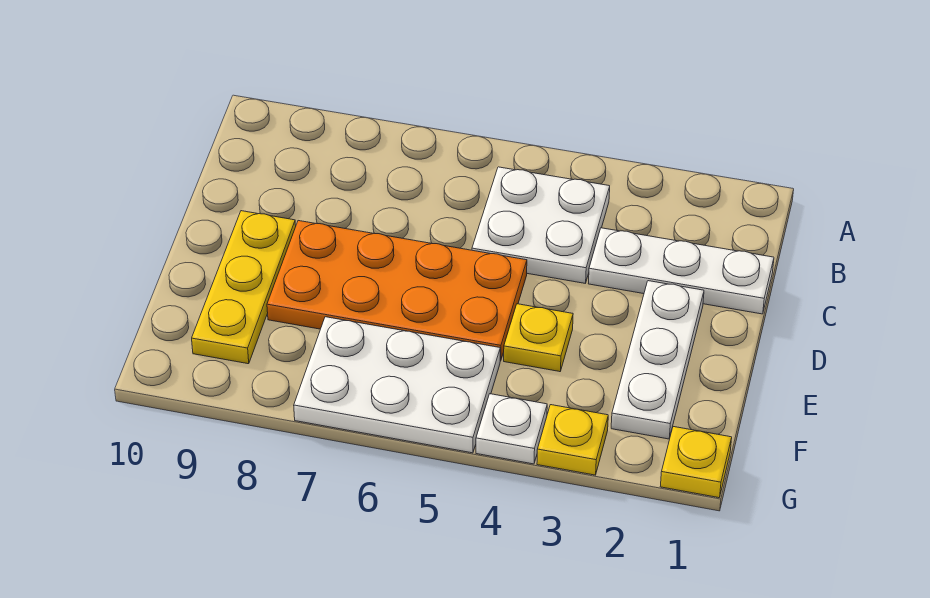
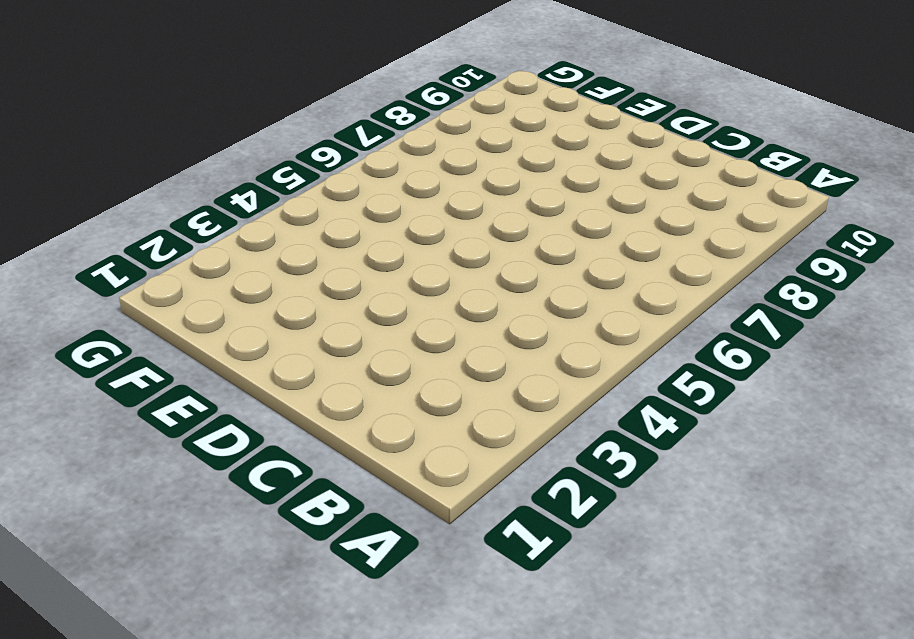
none -> white plate B4:C5 level 1
none -> white plate C1:C3 level 1

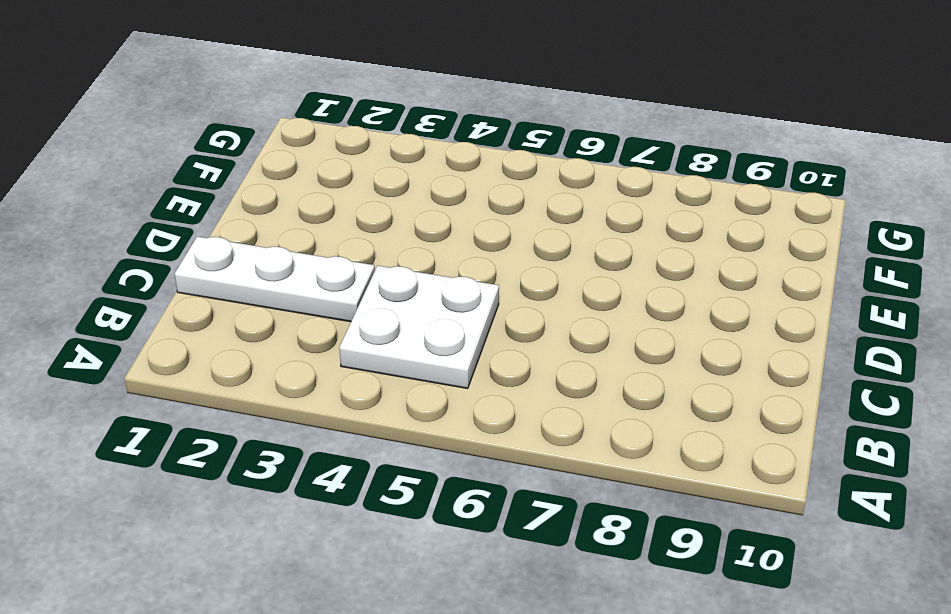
none -> white plate D2:F2 level 1
none -> orange plate D5:E8 level 1

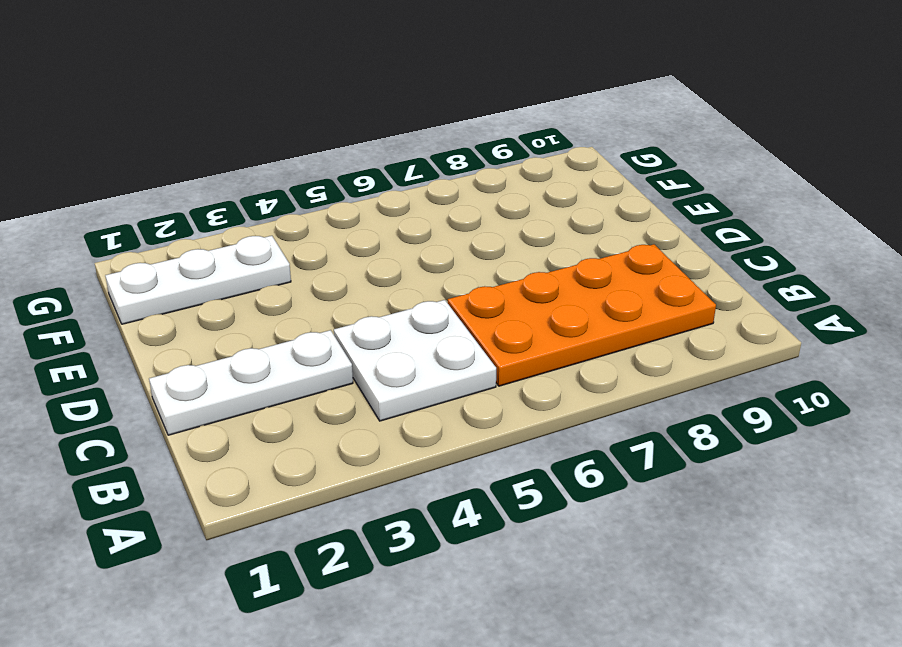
orange plate B6:C9 level 1 -> orange plate D5:E8 level 1
white plate F1:F3 level 1 -> white plate D2:F2 level 1
none -> yellow plate D9:F9 level 1
none -> yellow plate E4 level 1

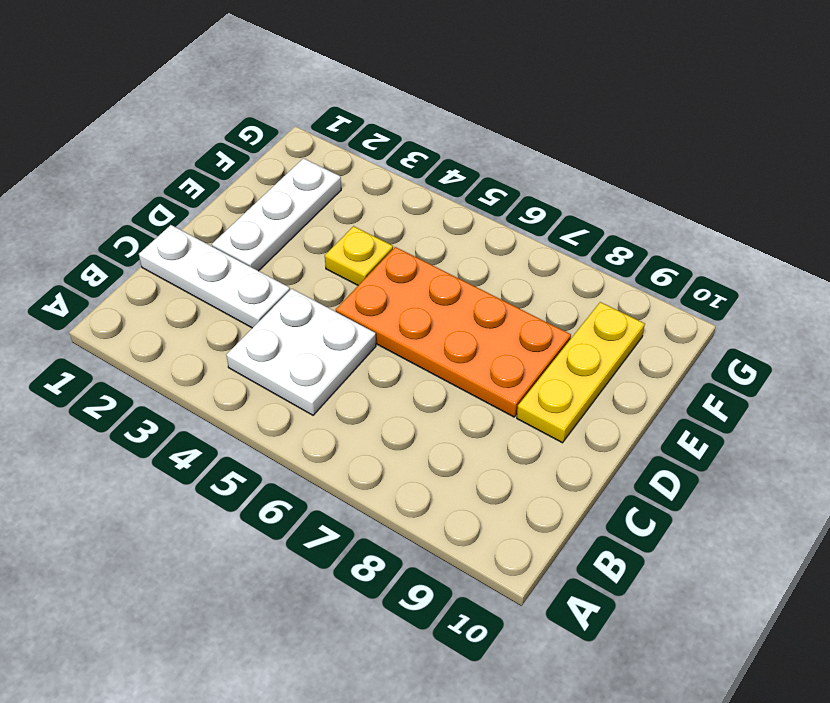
none -> white plate F5:G7 level 1
none -> yellow plate G1 level 1

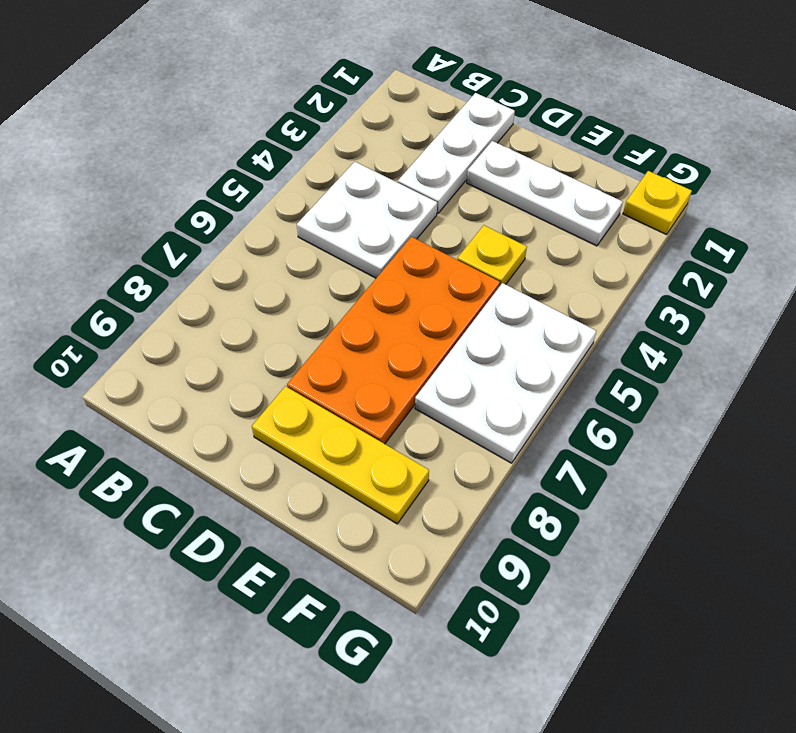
none -> yellow plate G3 level 1
none -> white plate G4 level 1

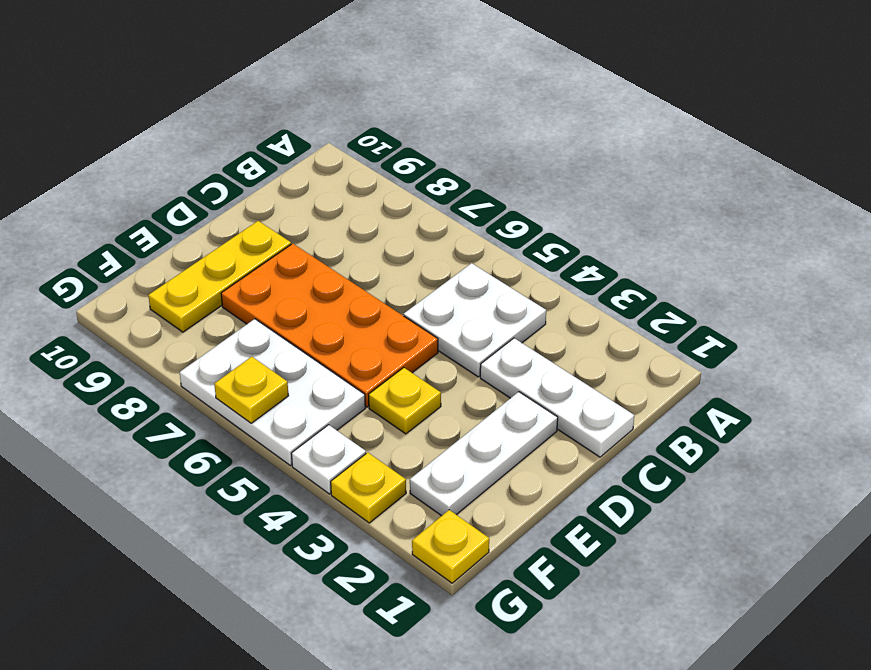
yellow plate G6 level 2 -> none

